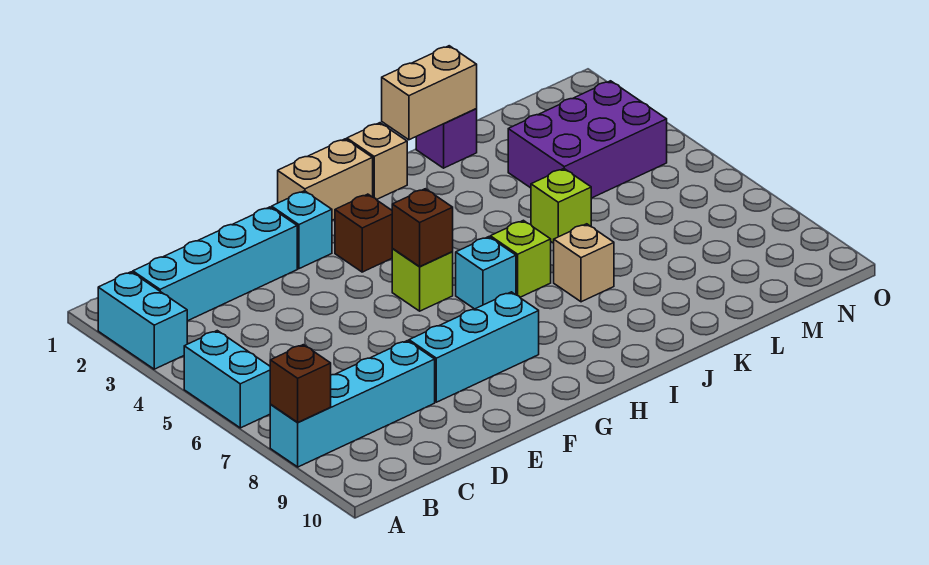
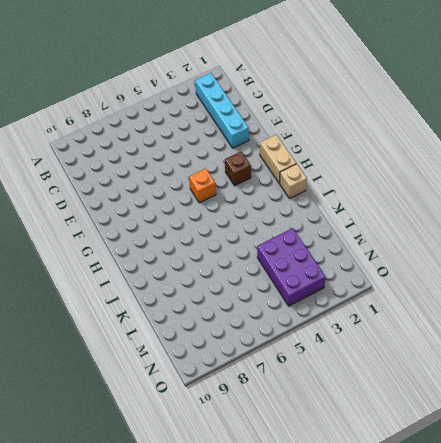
orange brick G5 level 1 -> lime brick G5 level 1
none -> cyan brick A2:A3 level 1
none -> cyan brick A5:A6 level 1
none -> cyan brick A8:D8 level 1

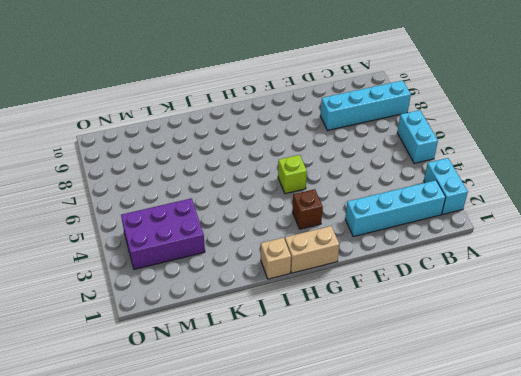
none -> cyan brick E8:G8 level 1
none -> cyan brick F2 level 1
none -> cyan brick H6 level 1

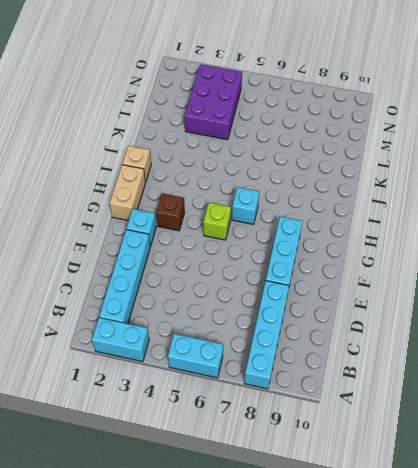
none -> lime brick I6 level 1
none -> tan brick J7 level 1
none -> purple brick K1 level 1

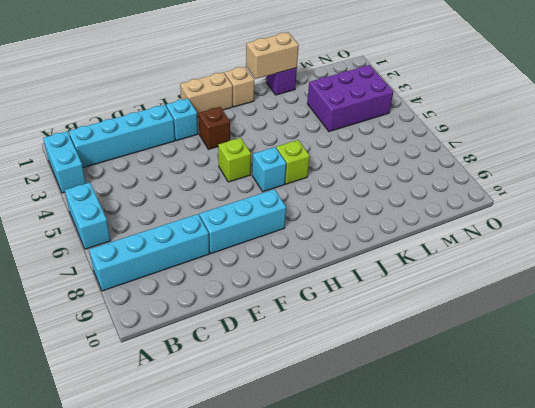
none -> tan brick J7 level 1
none -> lime brick K5 level 1
none -> brown brick A8 level 2

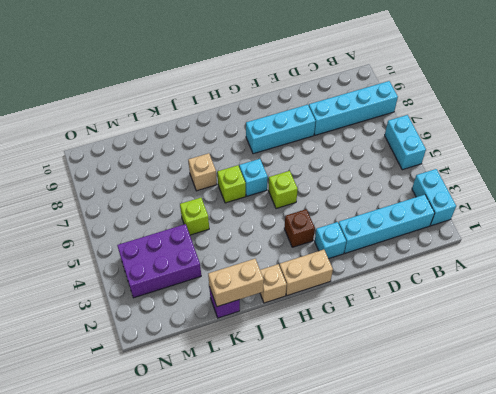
none -> brown brick A8 level 2
none -> brown brick G5 level 2

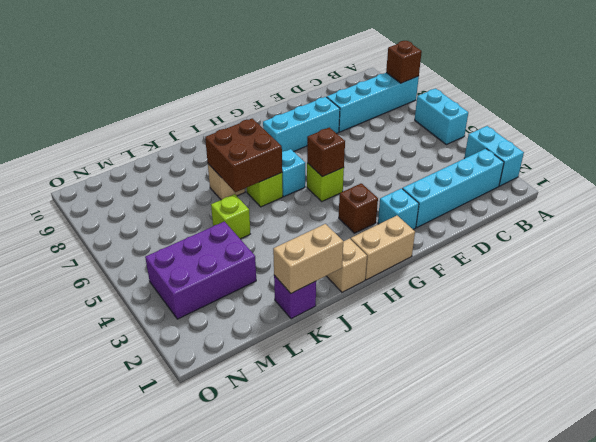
brown brick I6:J7 level 2 -> none

